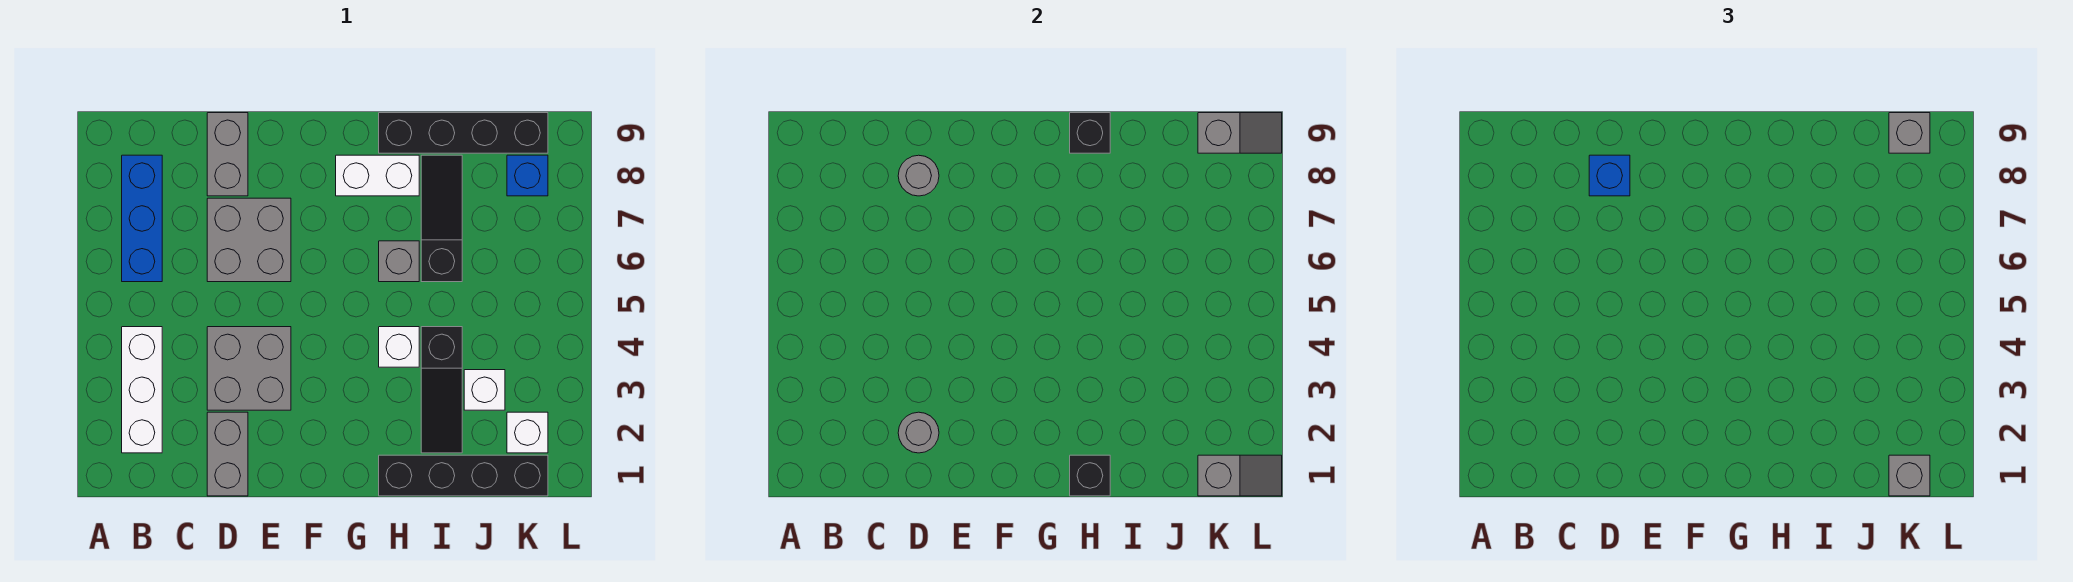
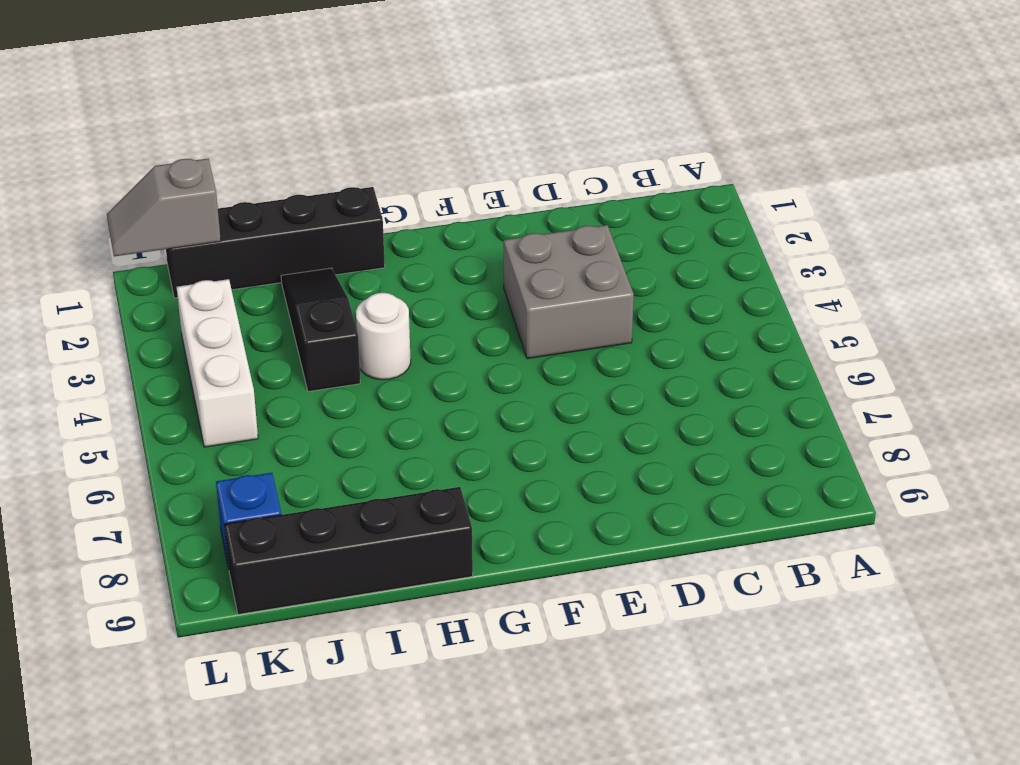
white round brick H4 level 1 -> white brick H4 level 1
white brick K3:K5 level 1 -> white brick B2:B4 level 1
none -> blue brick B6:B8 level 1
none -> grey brick D1:D2 level 1
none -> grey brick D6:E7 level 1

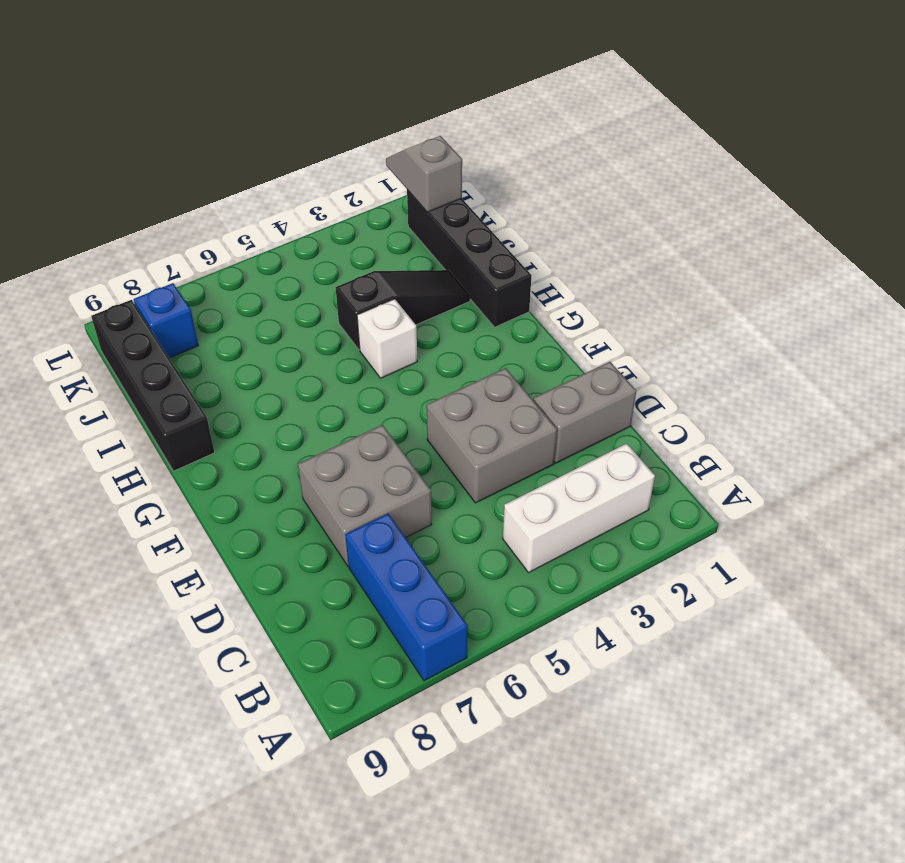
blue brick A7:C7 level 1 -> blue brick B6:B8 level 1
none -> grey brick D8:D9 level 1
none -> white brick G8:H8 level 1
none -> grey brick H6 level 1

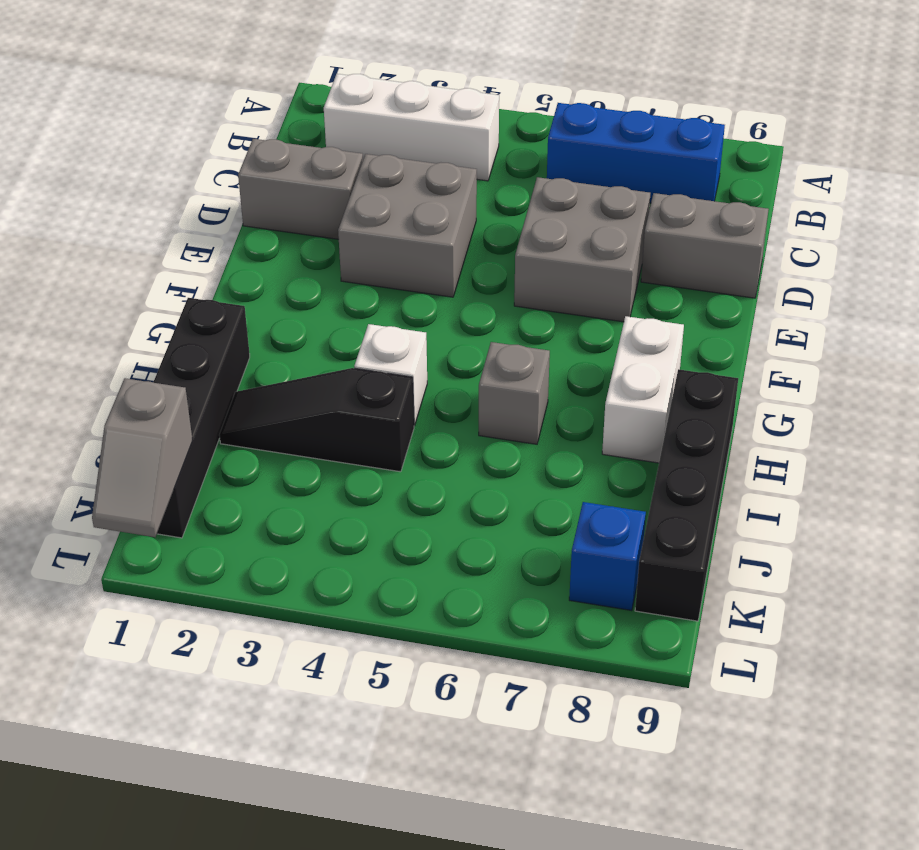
none -> black slope I6:I8 level 1 top 6
none -> white brick J3 level 1
none -> white brick K2 level 1

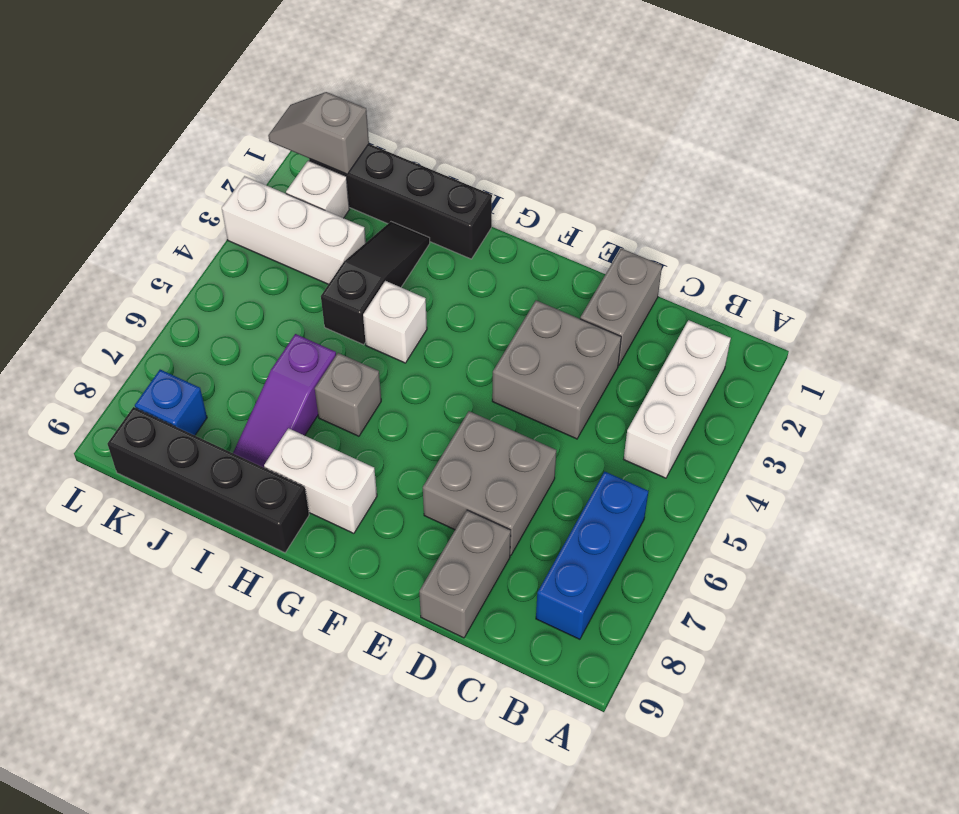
purple slope I6:I8 level 1 top 6 -> black slope I6:I8 level 1 top 6
white brick J3:L3 level 1 -> white brick J3 level 1
none -> grey round brick D2 level 2
none -> grey round brick D8 level 2
none -> black brick H1 level 2

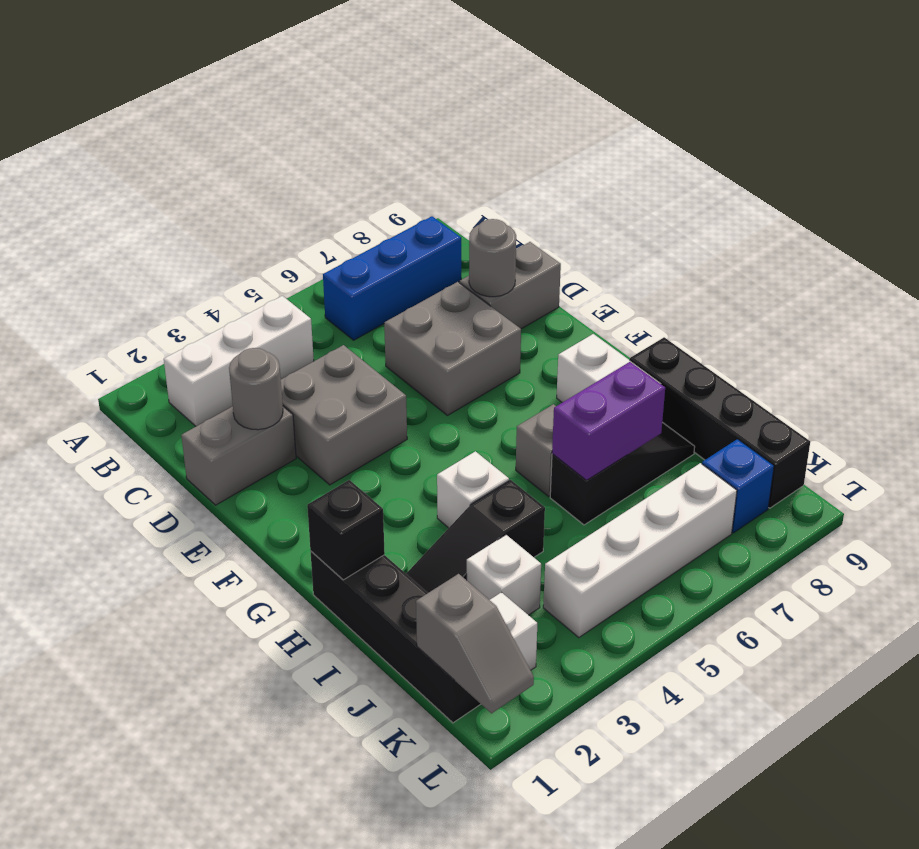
purple brick I6:I7 level 2 -> none
white brick K4:K7 level 1 -> none
none -> black brick H9 level 2
none -> grey slope K9:L9 level 2 top K
none -> blue brick D8 level 3

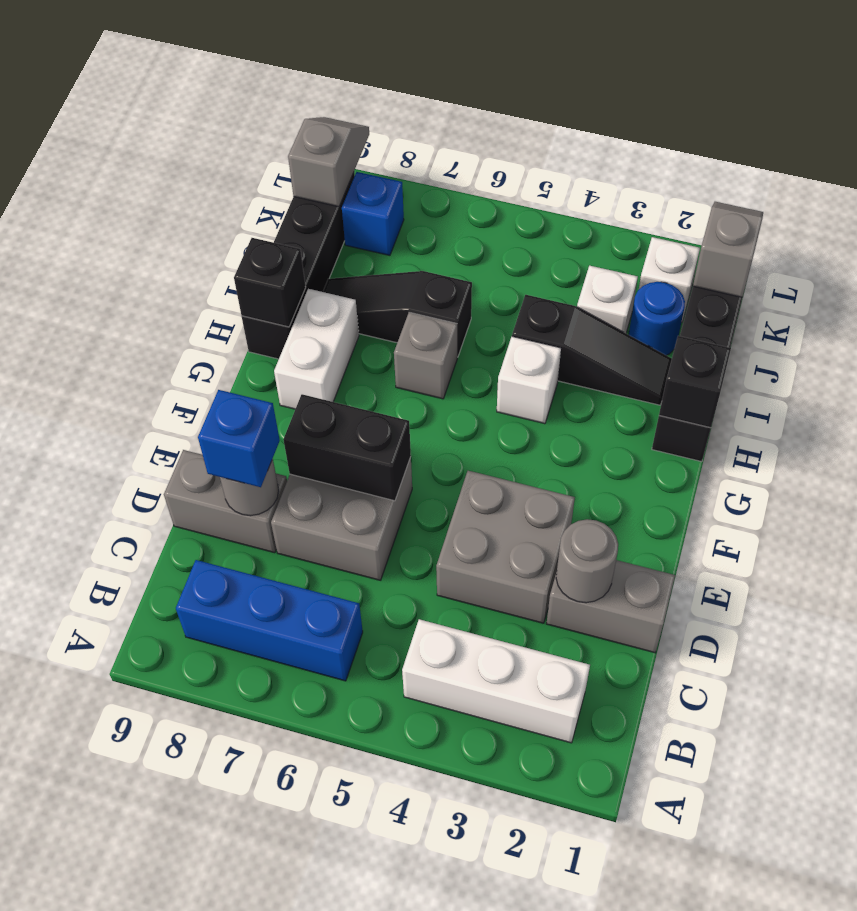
black brick E6:E7 level 2 -> none
blue round brick J2 level 1 -> none
none -> grey brick K1 level 3
none -> grey brick K9 level 3

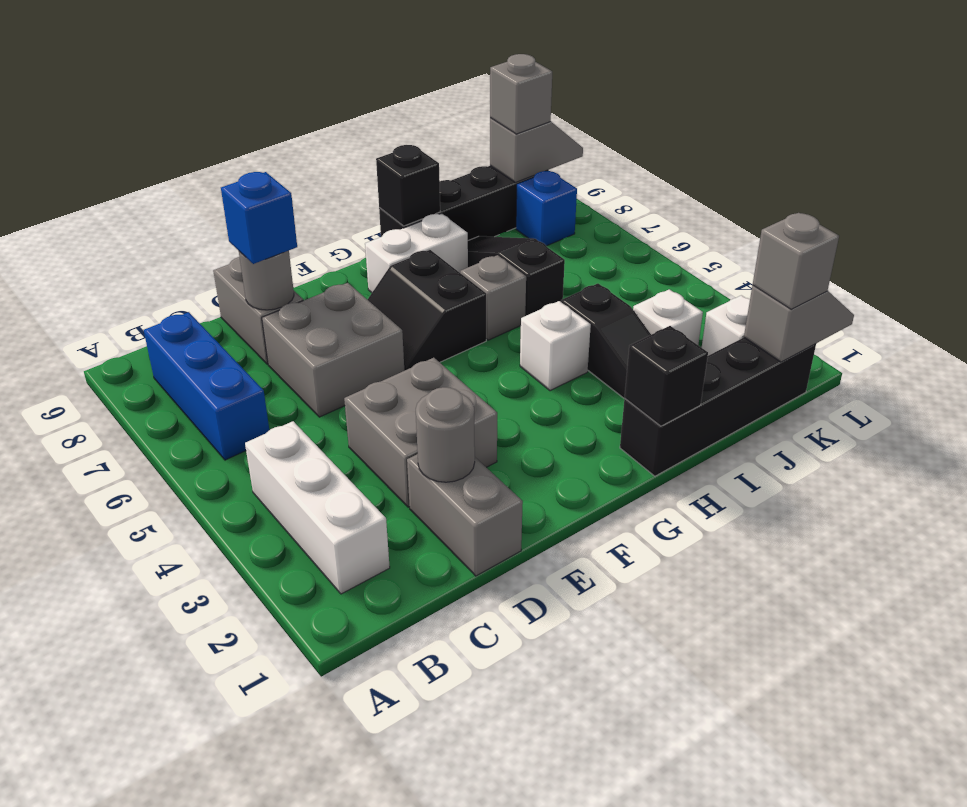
black slope F6:G7 level 1 top G -> none

